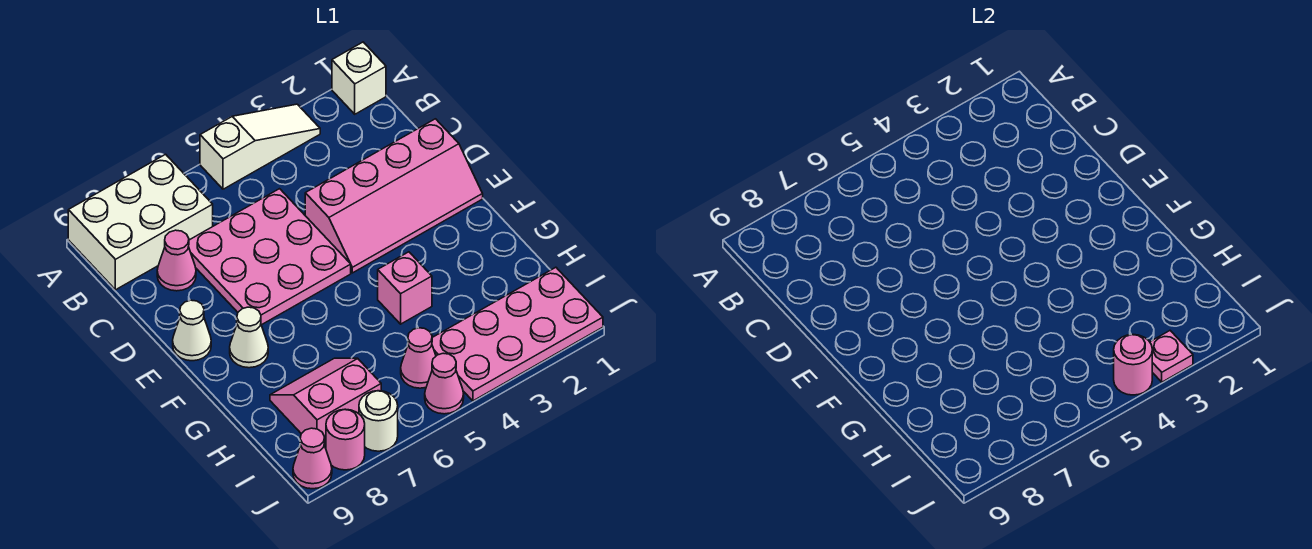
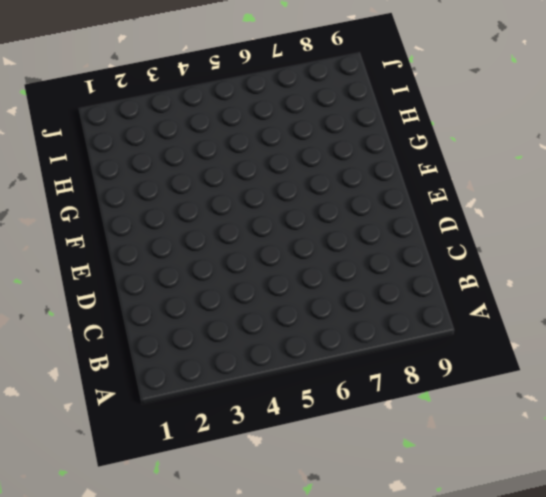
none -> white brick A1 level 1
none -> white slope A3:A5 level 1 top 5
none -> white brick A7:B9 level 1

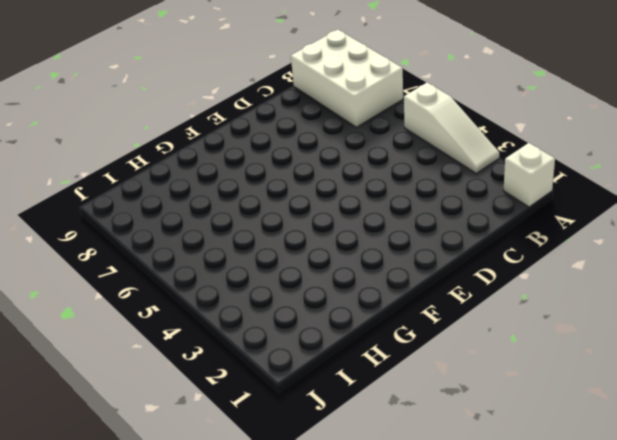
none -> pink plate C5:E7 level 1
none -> pink cone C8 level 1
none -> pink slope D1:E4 level 1 top D

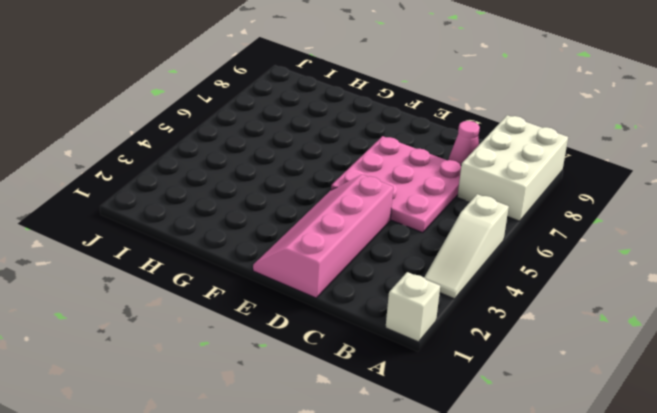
none -> white cone E9 level 1
none -> white cone F8 level 1
none -> pink brick G4 level 1

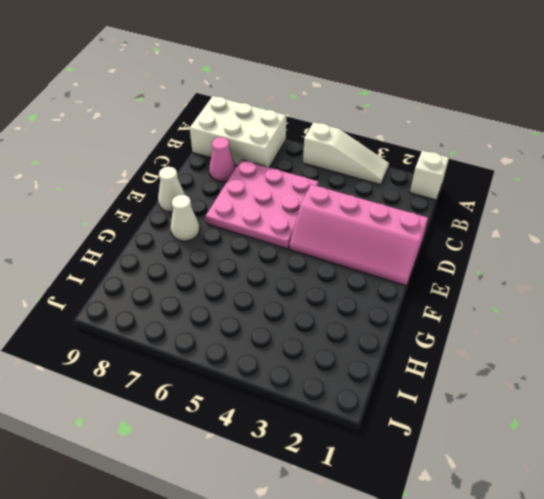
none -> pink brick G4 level 1
none -> pink slope H7:I8 level 1 top I
none -> pink plate I1:J4 level 1

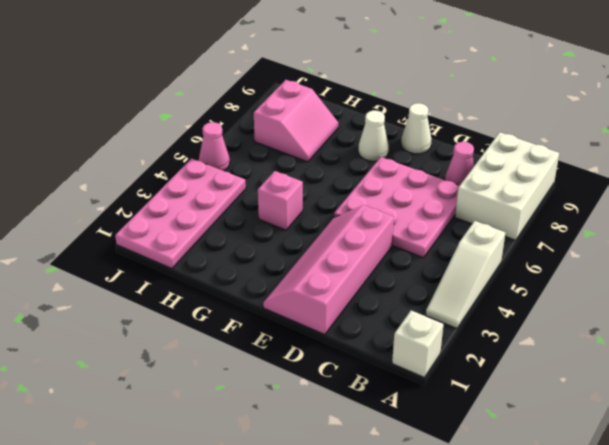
none -> pink cone I5 level 1
none -> white round brick J7 level 1
none -> pink round brick J8 level 1

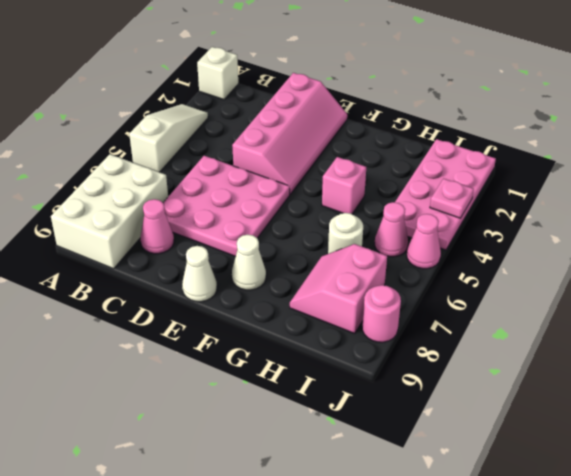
white round brick H6 level 1 -> white round brick J7 level 1
none -> pink cone J9 level 1
none -> pink round brick J4 level 2

